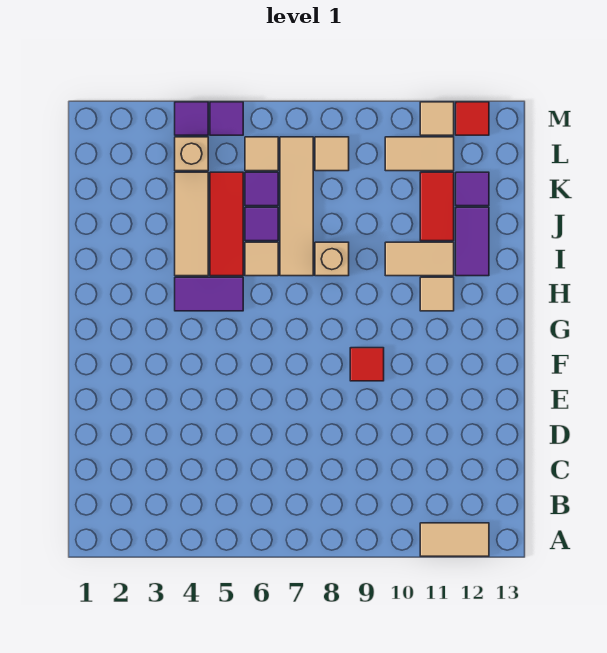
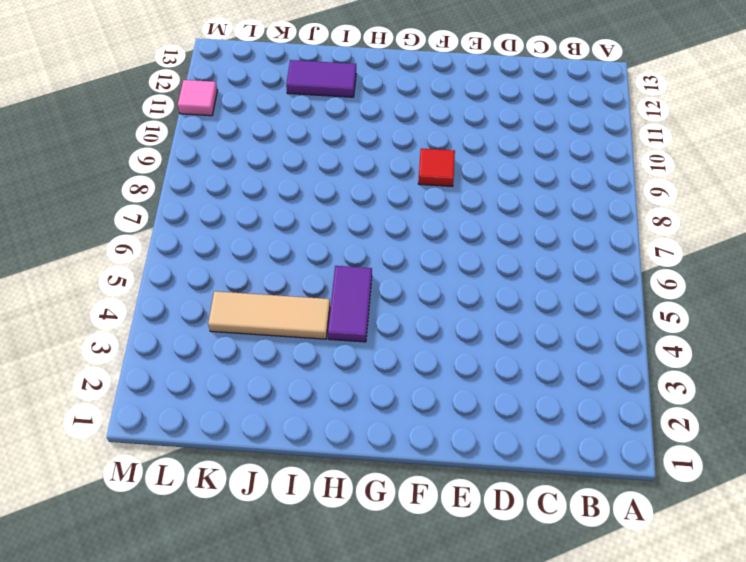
pink tile M11 level 1 -> tan tile M11 level 1
none -> tan tile A11:A12 level 1
none -> tan tile H11 level 1
none -> red tile I5:K5 level 1

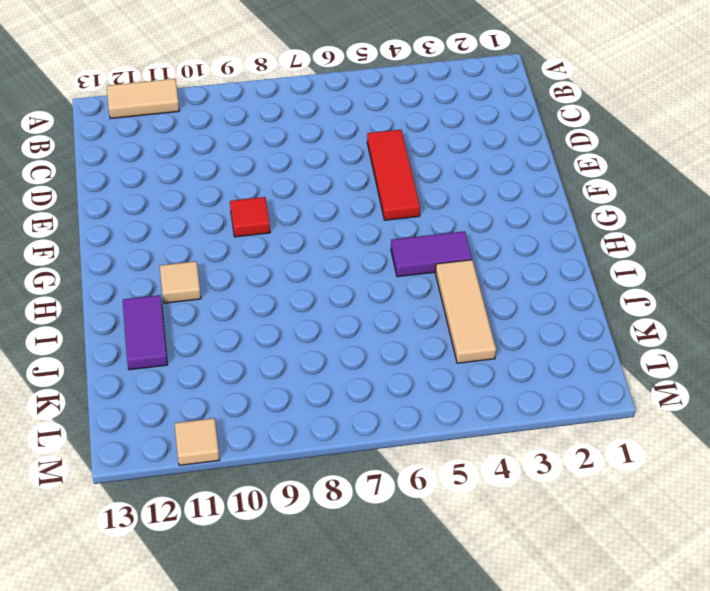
red tile D5:F5 level 1 -> red tile I5:K5 level 1
none -> tan tile I6 level 1
none -> tan tile I7:L7 level 1
none -> tan brick I8 level 1

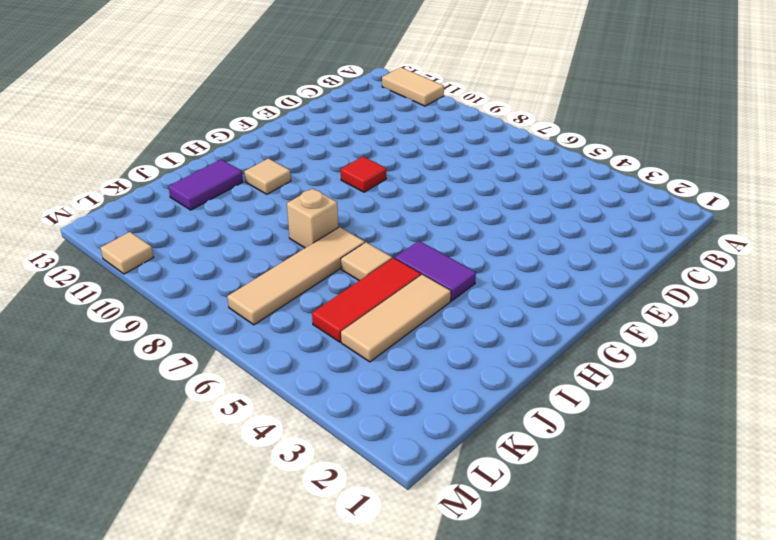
none -> tan tile I10:I11 level 1
none -> purple tile J6 level 1
none -> red tile J11:K11 level 1

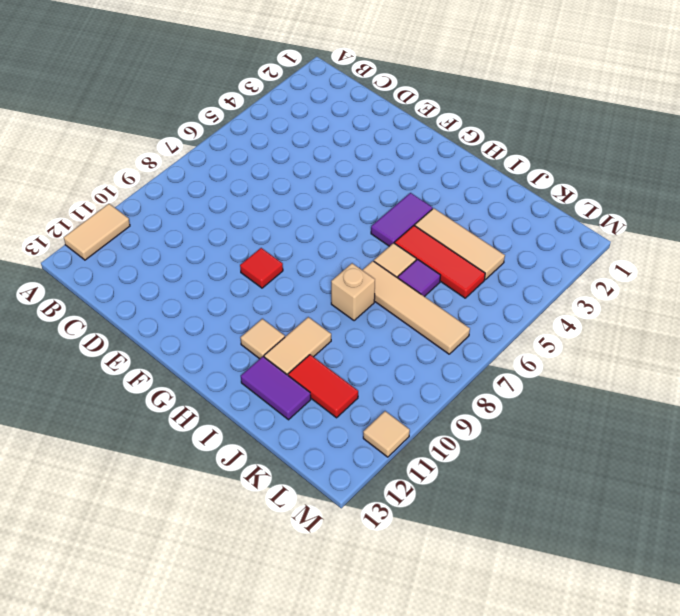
none -> purple tile K6 level 1
none -> purple tile K12 level 1
none -> tan brick L4 level 1

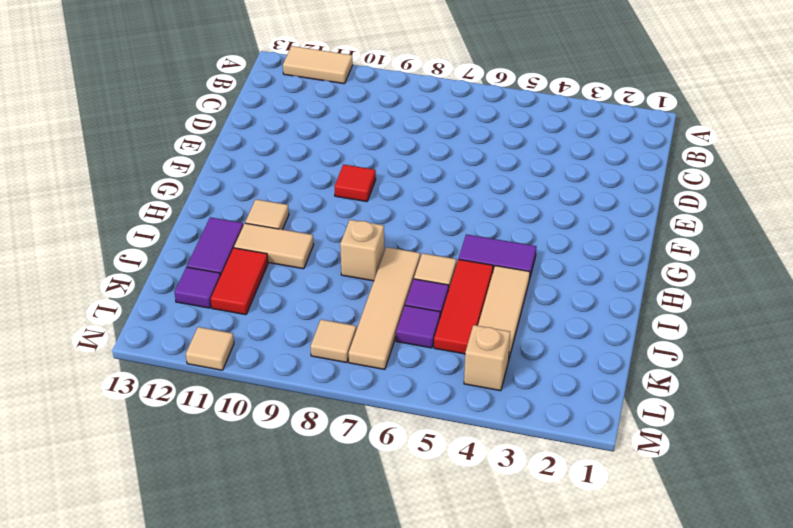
none -> tan tile L6 level 1
none -> tan tile L10:L11 level 1
none -> purple tile M4 level 1

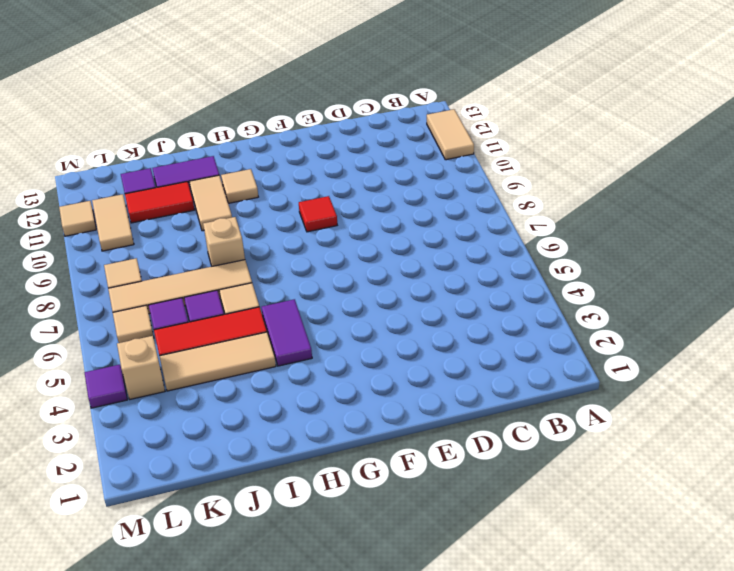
none -> purple tile M5 level 1
none -> red tile M12 level 1

